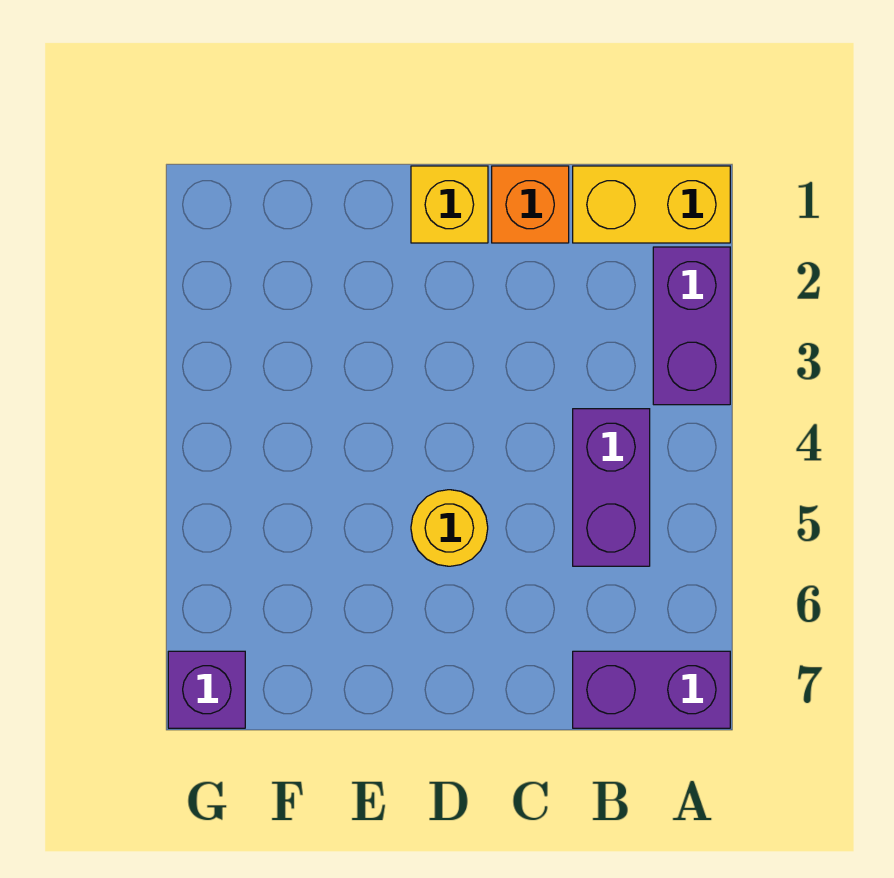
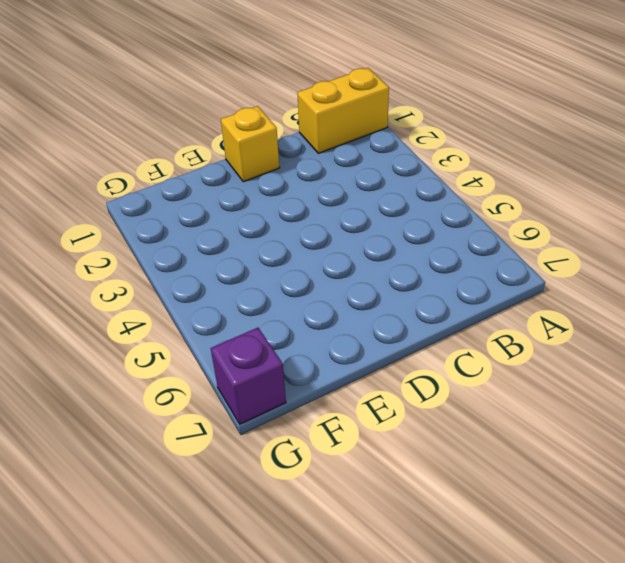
none -> purple brick A2:A3 level 1
none -> purple brick A7:B7 level 1

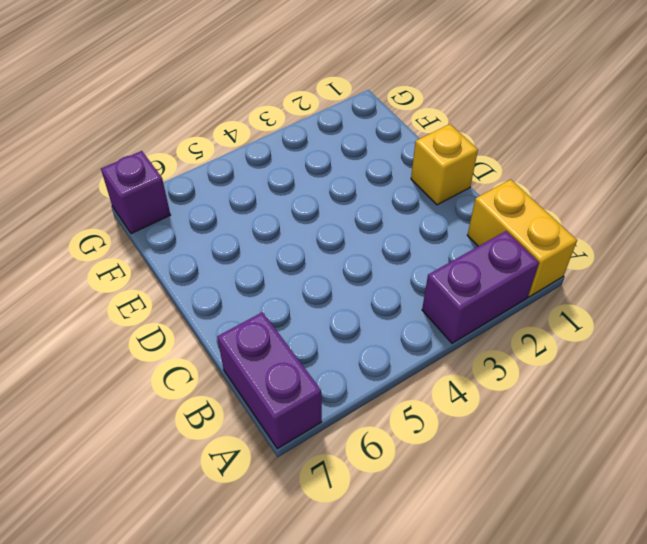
none -> purple brick B4:B5 level 1
none -> orange brick C1 level 1

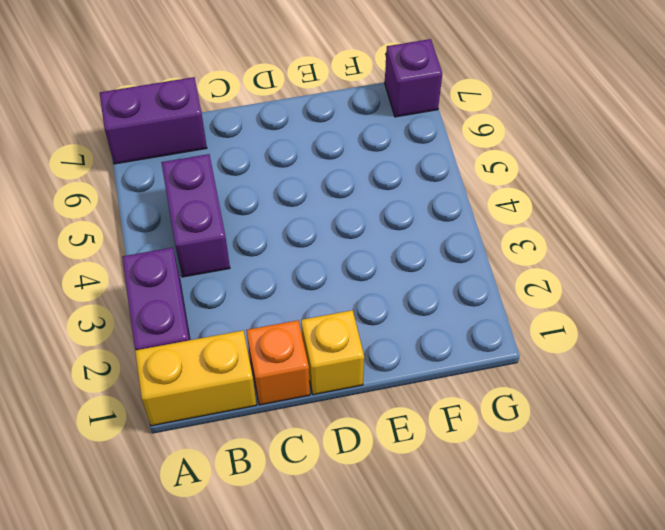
none -> yellow round brick D5 level 1

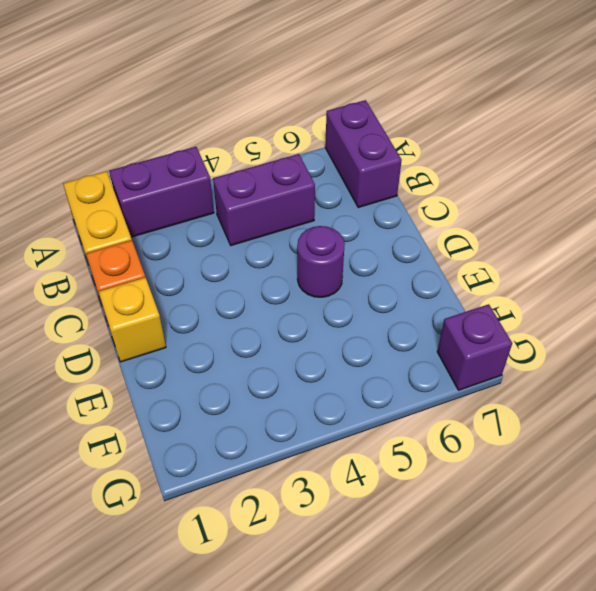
purple round brick D5 level 1 -> yellow round brick D5 level 1

